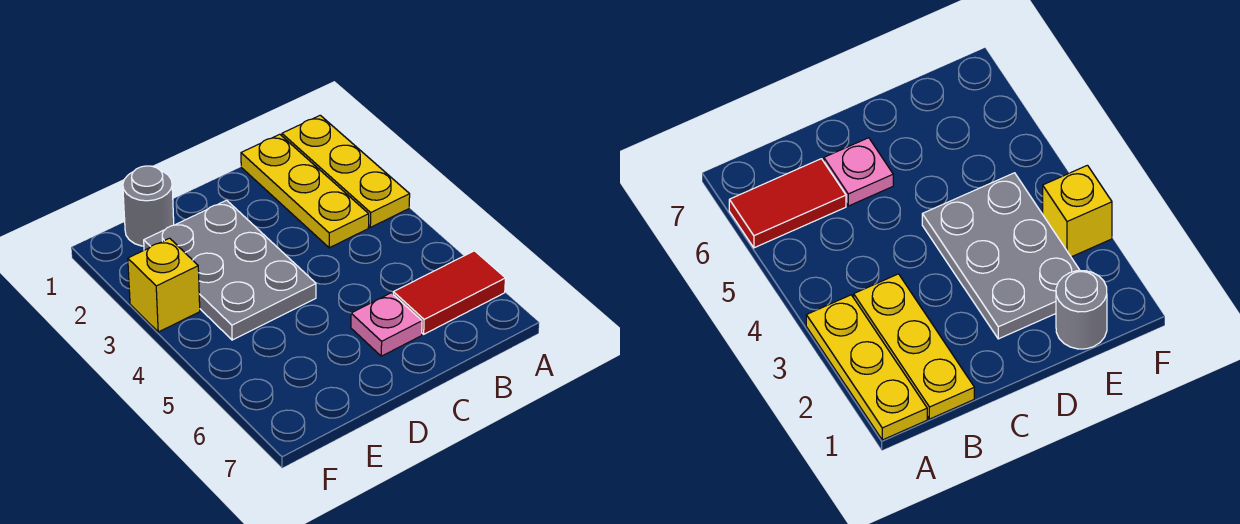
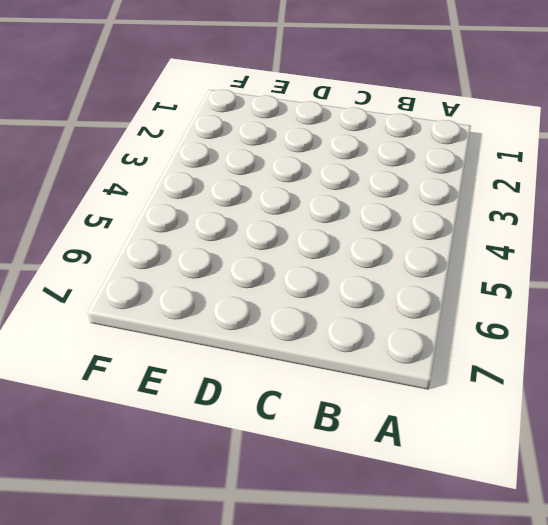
none -> yellow plate A1:A3 level 1
none -> red tile A6:B6 level 1

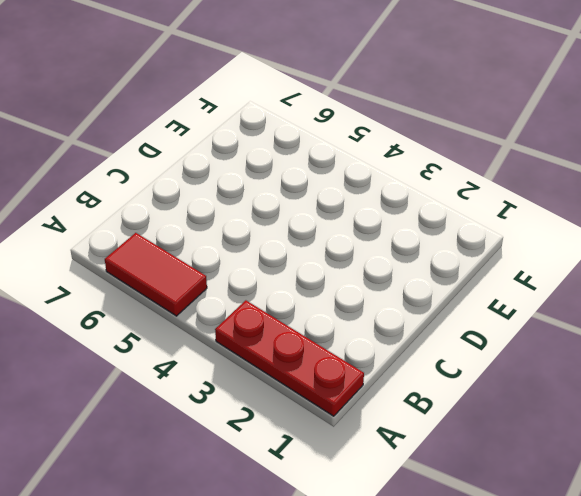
red plate A1:A3 level 1 -> yellow plate A1:A3 level 1
red tile A5:A6 level 1 -> red tile A6:B6 level 1
none -> yellow plate B1:B3 level 1
none -> pink plate C6 level 1

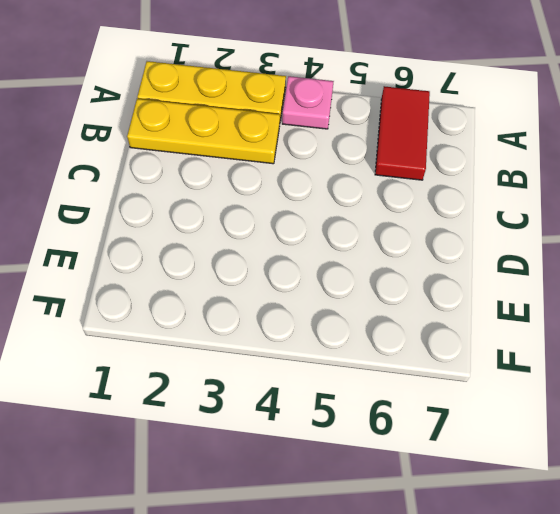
pink plate A4 level 1 -> pink plate C6 level 1
none -> grey plate D2:E4 level 1
none -> grey round brick E1 level 1

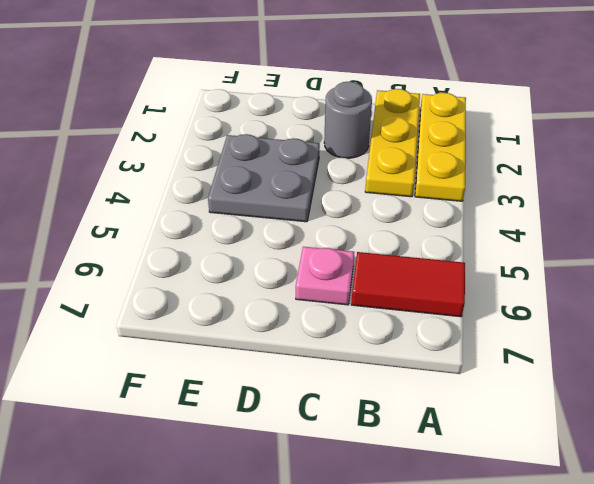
grey round brick C2 level 1 -> grey round brick E1 level 1
grey plate D3:E4 level 1 -> grey plate D2:E4 level 1
none -> yellow brick F3 level 1

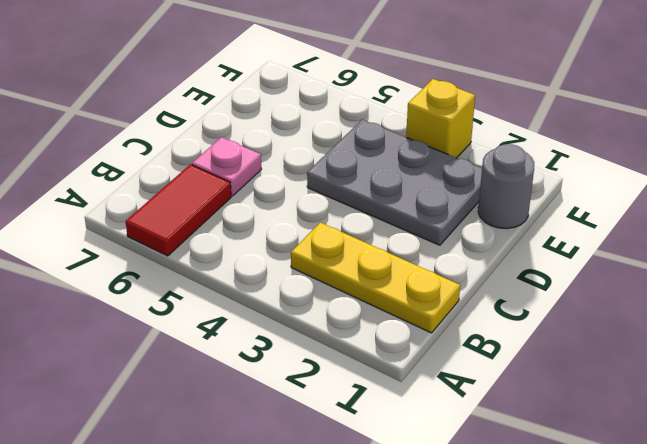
none -> yellow plate A1:A3 level 1

